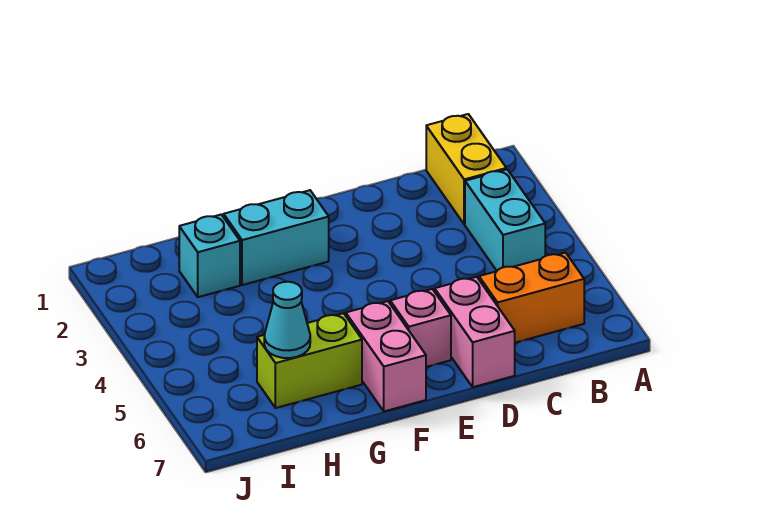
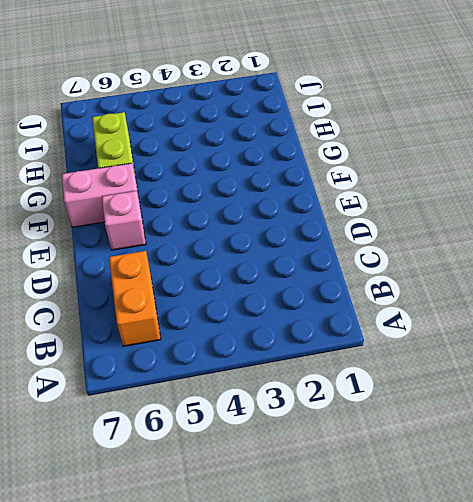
none -> yellow brick B1:B2 level 1
none -> cyan brick B3:B4 level 1

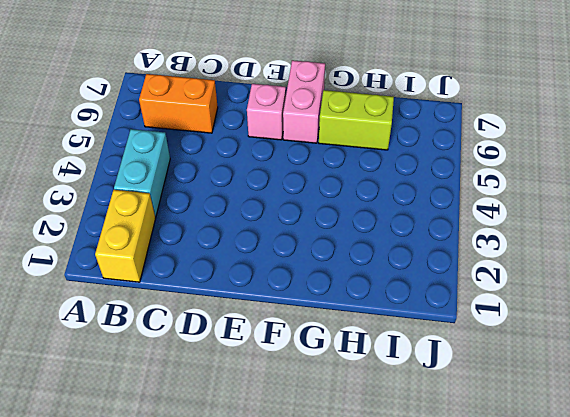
none -> pink brick D6:D7 level 1
none -> cyan brick F2:G2 level 1

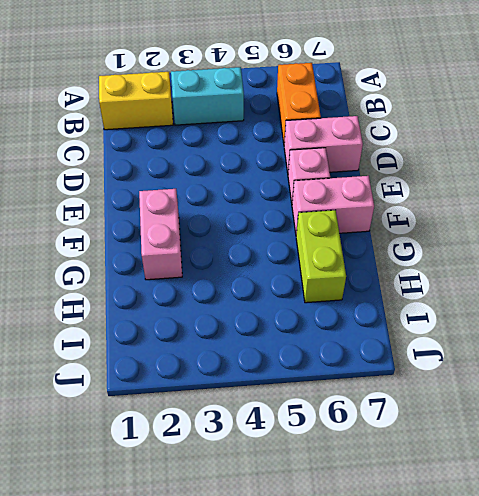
pink brick F2:G2 level 1 -> cyan brick F2:G2 level 1
none -> cyan brick H2 level 1
none -> cyan cone H6 level 2

